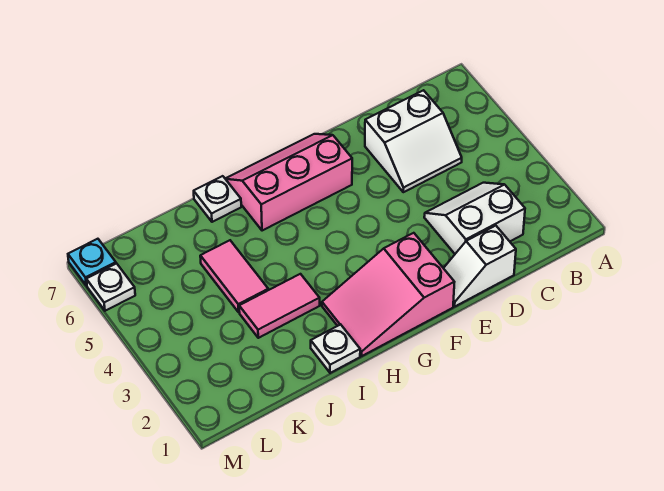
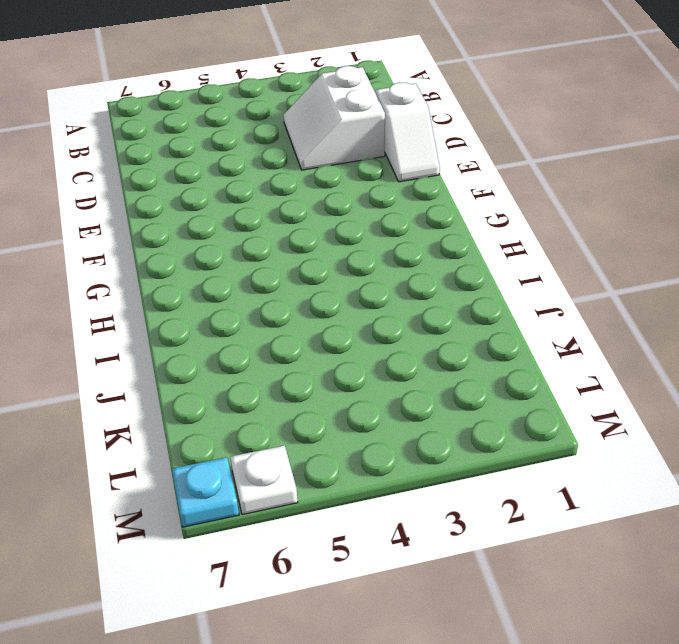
none -> white slope C5:D6 level 1 top 6
none -> pink slope F1:H2 level 1 top F

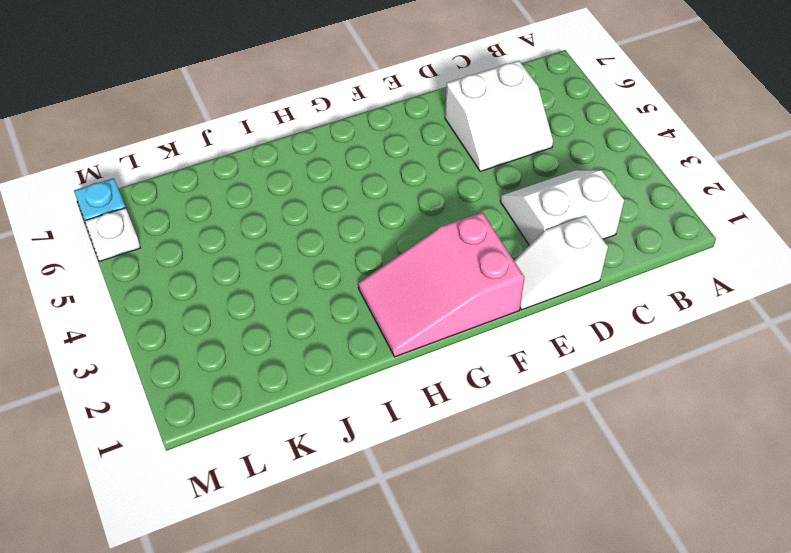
none -> pink slope F6:H7 level 1 top 6
none -> white plate I1 level 1

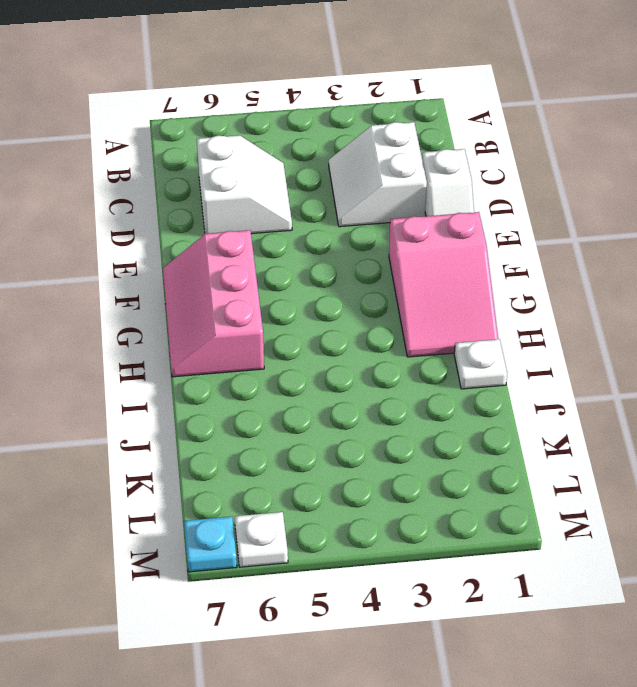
none -> pink tile I3:J3 level 1
none -> white plate I7 level 1

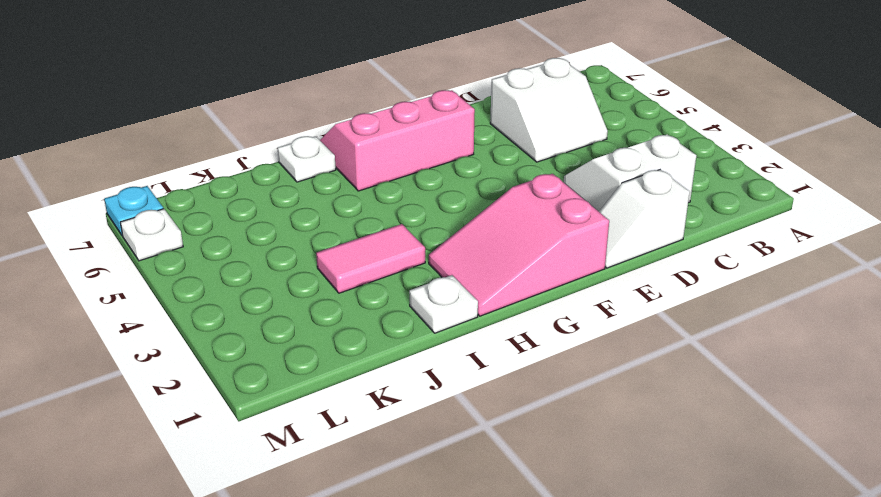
none -> pink tile J4:J5 level 1

